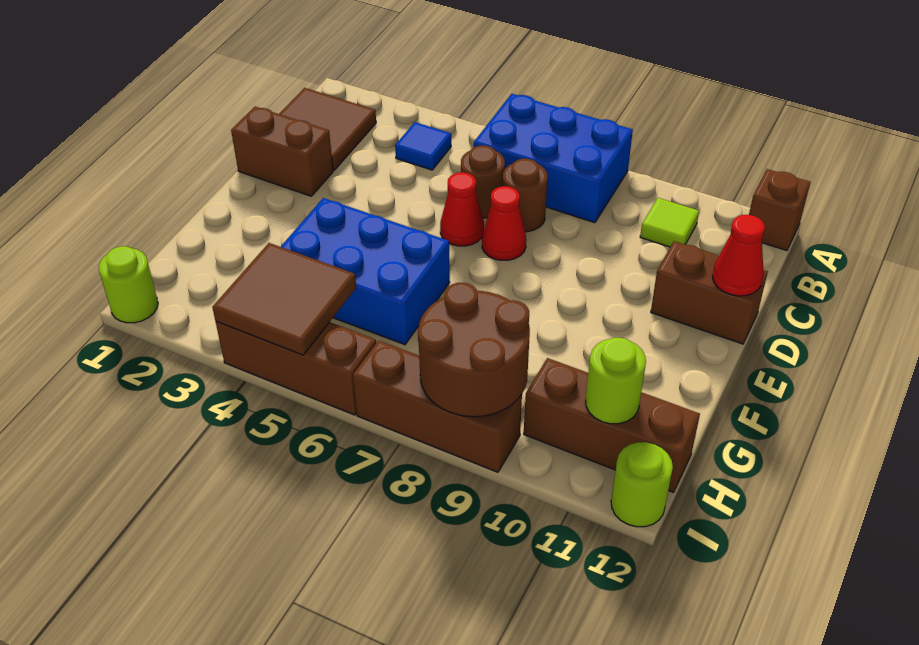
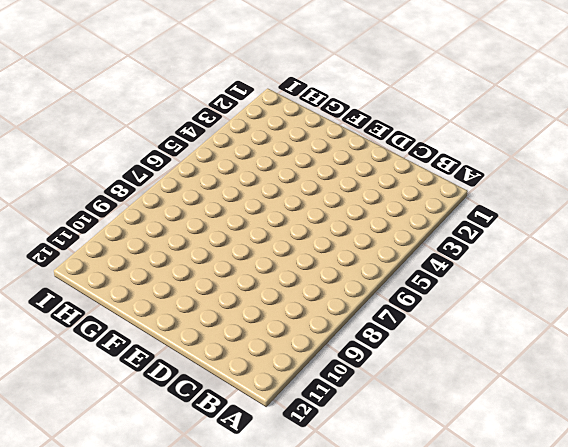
none -> blue brick A6:B8 level 1
none -> brown brick A12 level 1
none -> brown tile B1:C2 level 1

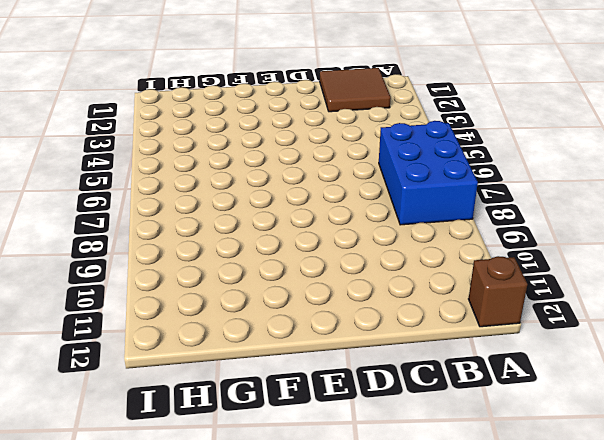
none -> blue tile B4 level 1
none -> lime tile B10 level 1
none -> brown round brick C6 level 1

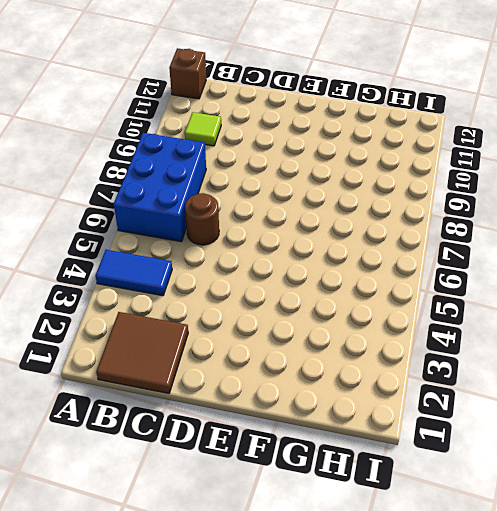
blue tile A4:B4 level 1 -> blue tile B4 level 1
none -> brown round brick C7 level 1
none -> brown brick D1:D2 level 1
none -> red cone D6 level 1

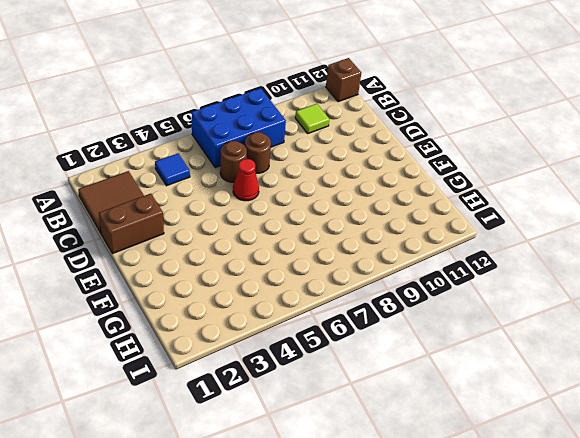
none -> red cone D7 level 1
none -> brown brick D11:D12 level 1
none -> blue brick F4:G6 level 1

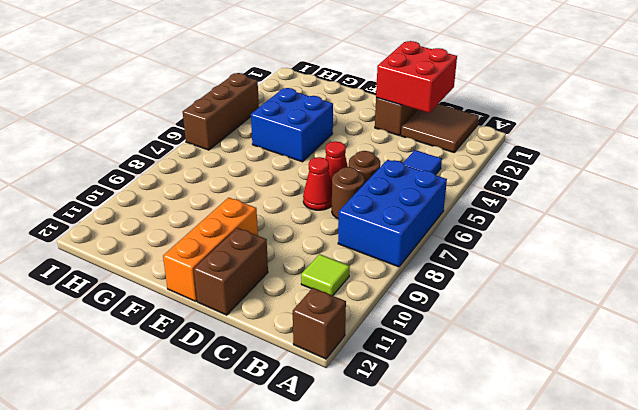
red brick C1:D2 level 2 -> none
orange brick E10:E12 level 1 -> none
blue brick F4:G5 level 1 -> blue brick F4:G6 level 1
none -> brown brick H10:H12 level 1
none -> lime round brick I1 level 1
none -> brown brick I7:I9 level 1

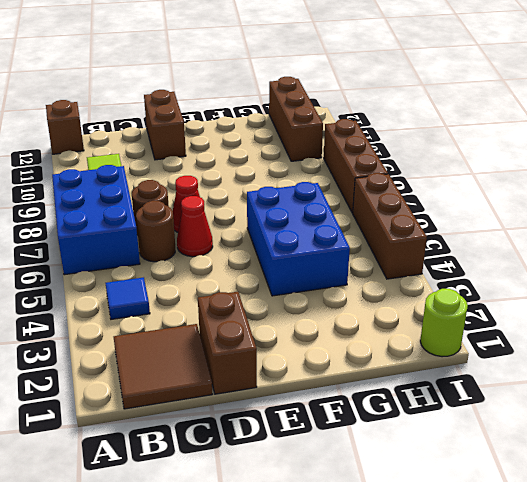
none -> lime round brick I12 level 1
none -> red cone D12 level 2
none -> brown tile H4:I5 level 2

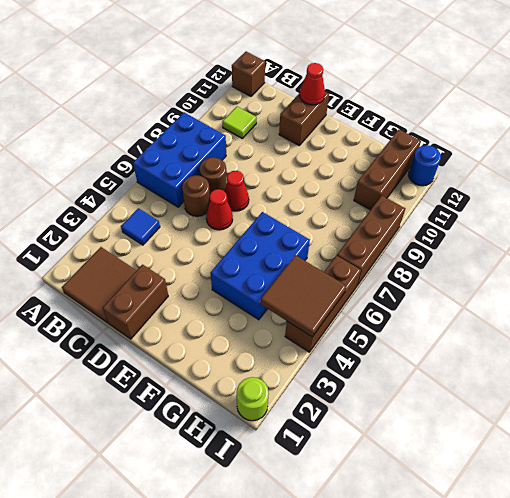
blue round brick I12 level 1 -> lime round brick I12 level 1
none -> brown round brick H8:I9 level 2
none -> lime round brick H11 level 2

